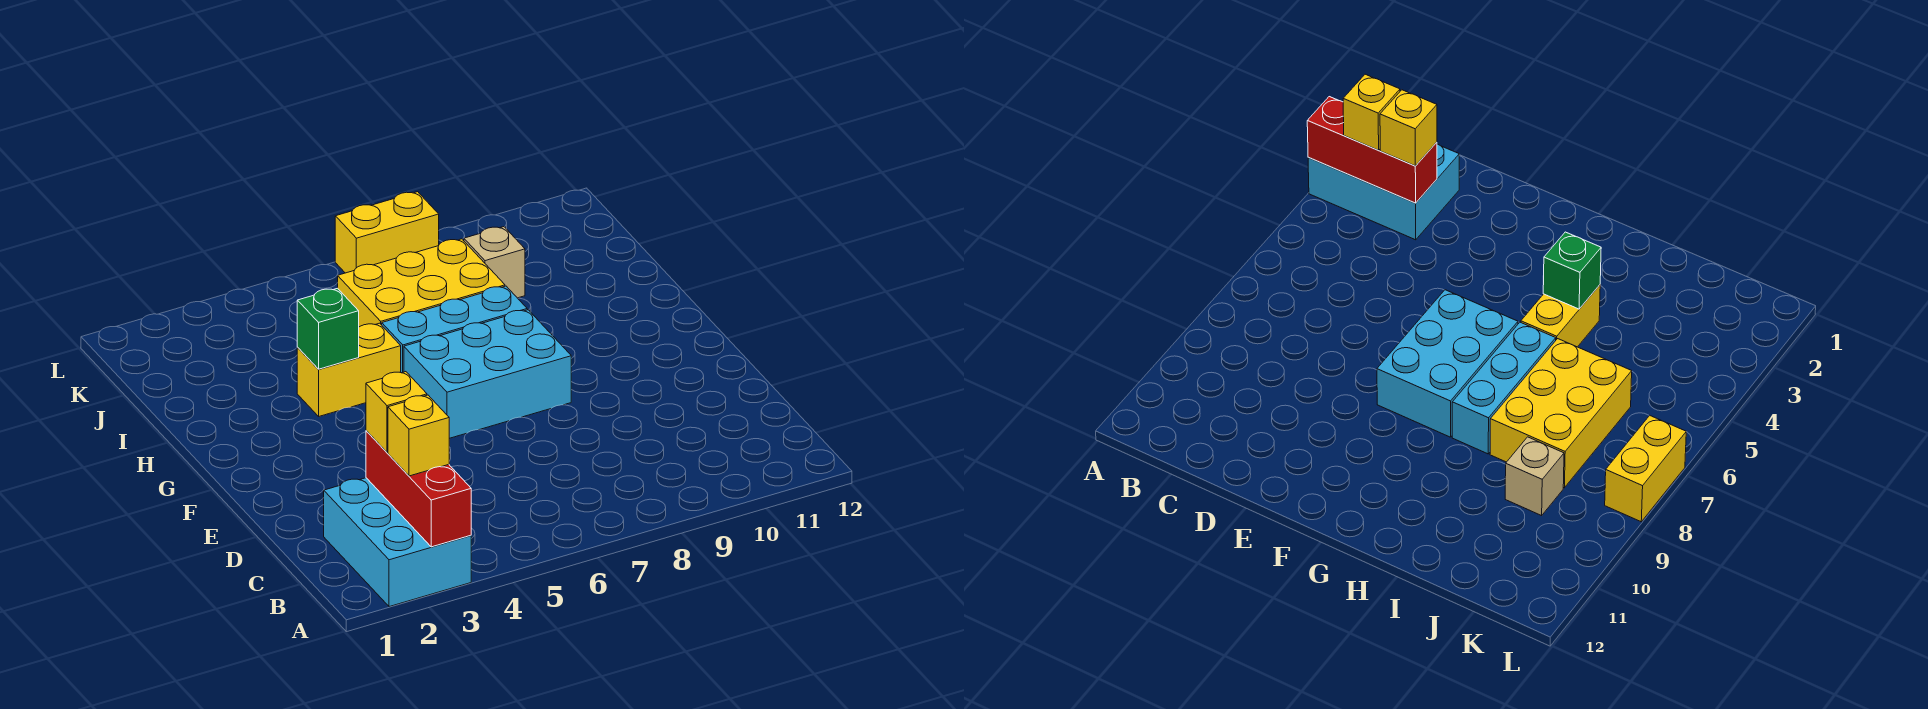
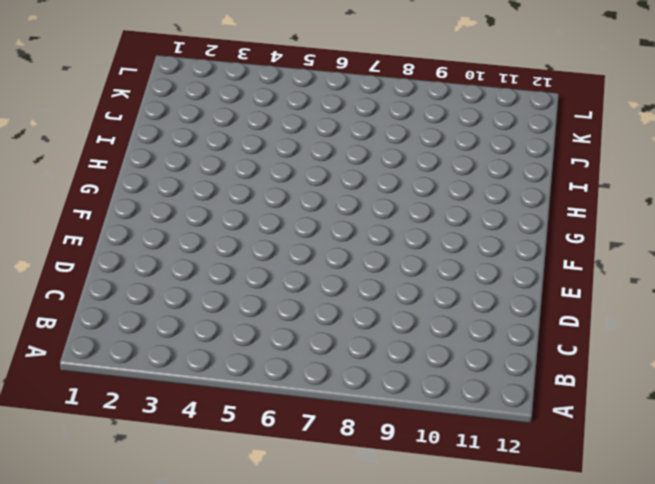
none -> cyan brick A2:C3 level 1
none -> cyan brick F6:G8 level 1

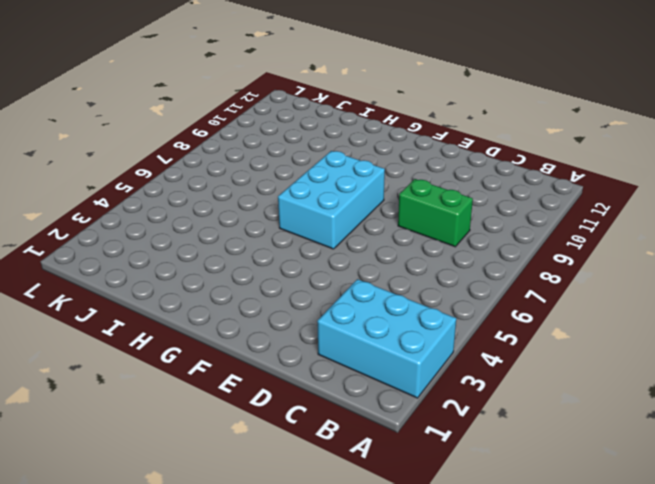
green brick C8:D8 level 1 -> none
none -> yellow brick H4:H5 level 1
none -> cyan brick H6:H8 level 1

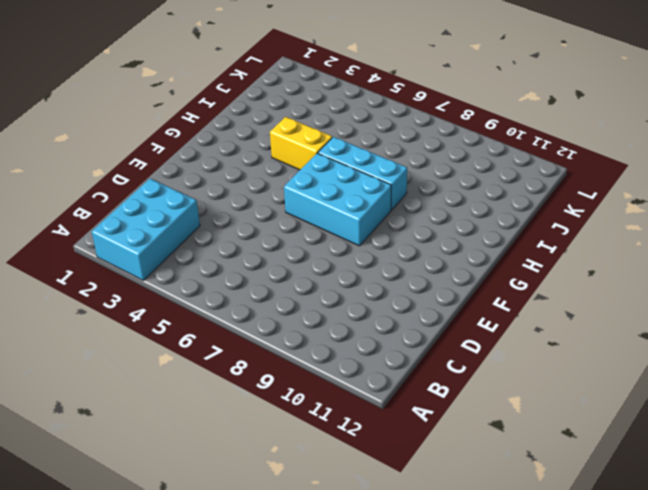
none -> yellow brick I6:J8 level 1
none -> tan brick J9 level 1

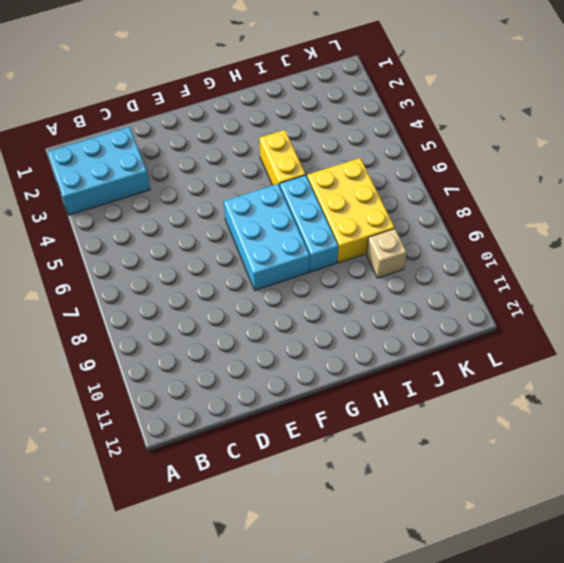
none -> yellow brick L7:L8 level 1
none -> red brick A3:C3 level 2

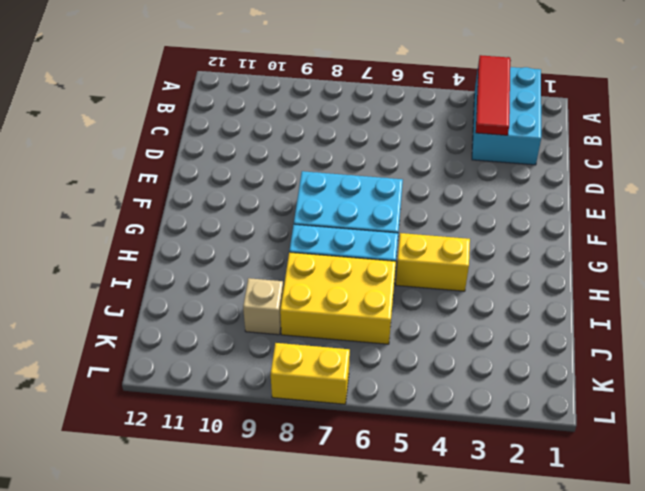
red tile A3:C3 level 2 -> red brick A3:C3 level 2
none -> green brick H4 level 2
none -> yellow brick B3 level 3

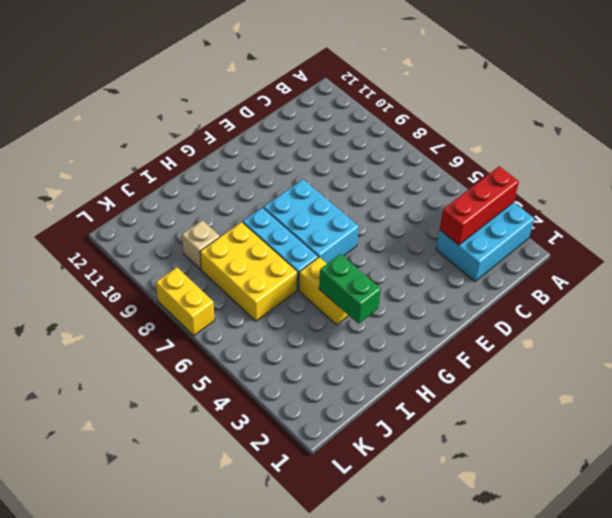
green brick H3:H4 level 2 -> green brick H4 level 2
none -> yellow brick B3 level 3
none -> yellow brick C3 level 3

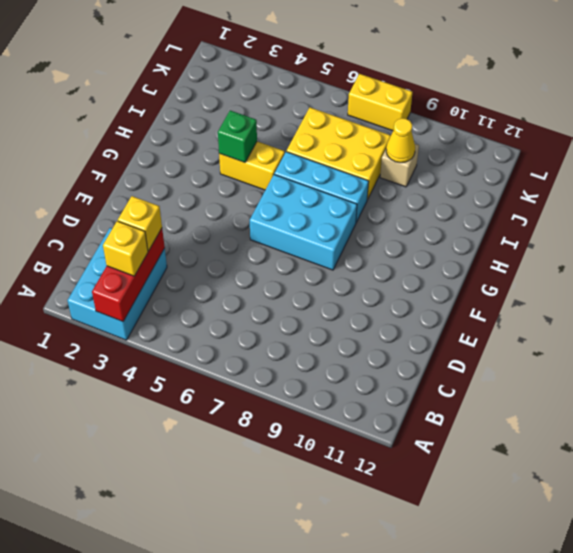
yellow cone J9 level 2 -> none

